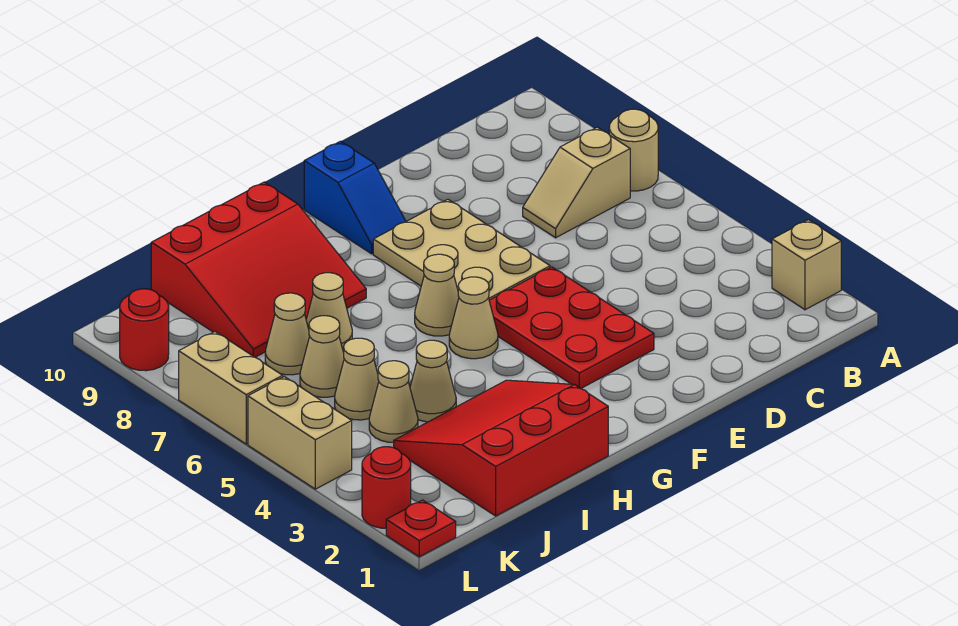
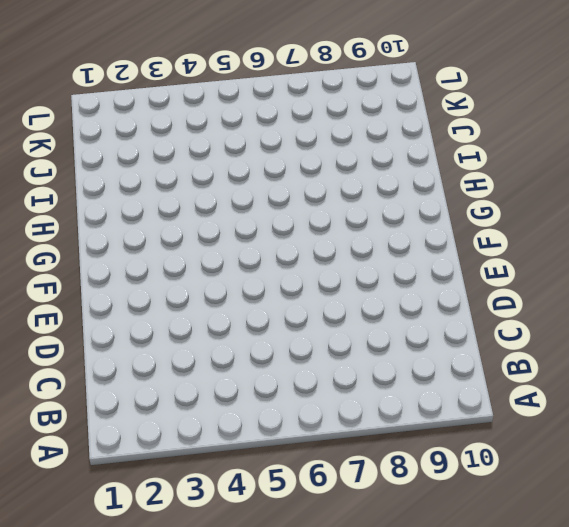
none -> tan brick A2 level 1
none -> tan round brick A7 level 1
none -> tan slope B7:C7 level 1 top B

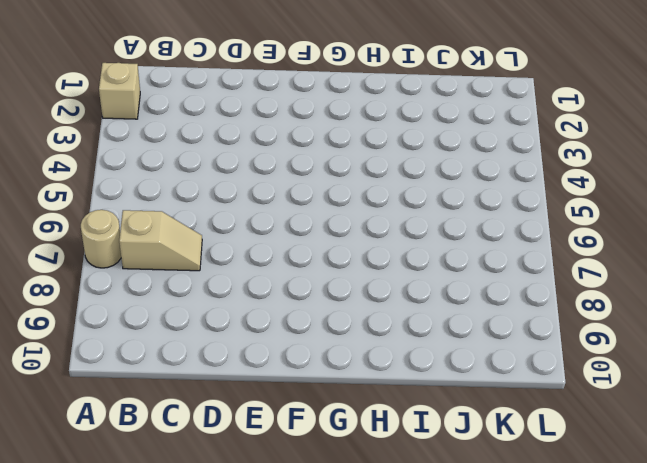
none -> red plate E3:F5 level 1
none -> tan plate E6:F8 level 1
none -> blue slope F9:F10 level 1 top 10

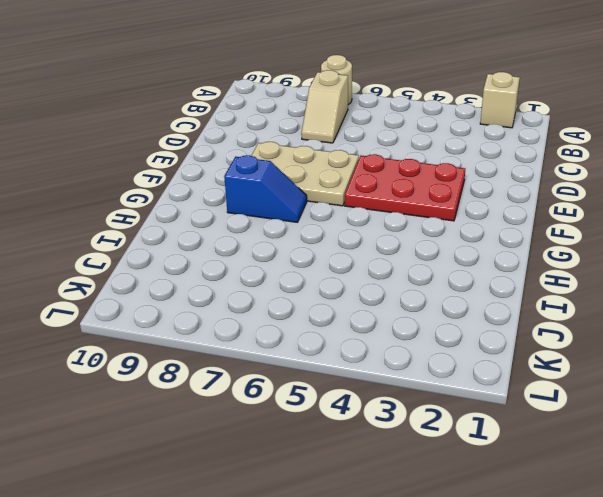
blue slope G7:G8 level 1 top 8 -> blue slope F9:F10 level 1 top 10
none -> tan cone G5 level 1
none -> tan cone G6 level 1
none -> red slope H1:J3 level 1 top 1

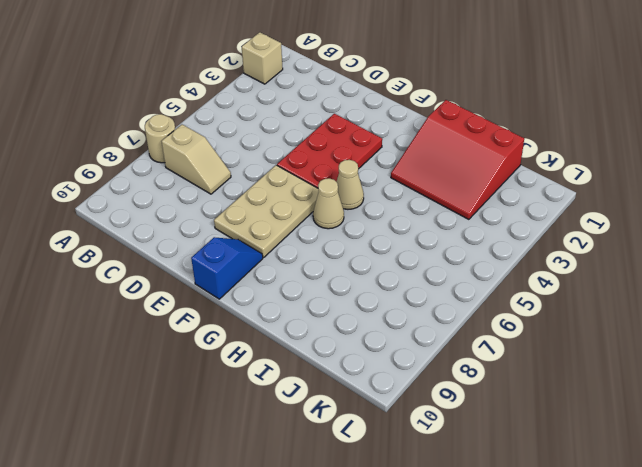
none -> red slope H8:J10 level 1 top 10
none -> tan cone I4 level 1
none -> tan cone I7 level 1

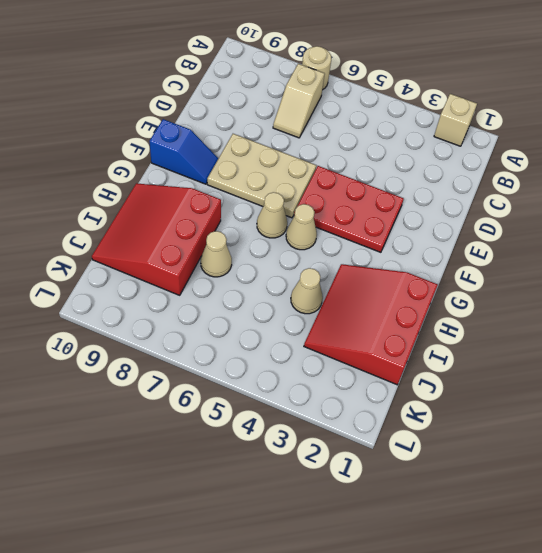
red slope H8:J10 level 1 top 8 -> red slope H8:J10 level 1 top 10
none -> tan cone J4 level 1
none -> tan cone J5 level 1
none -> tan cone J6 level 1

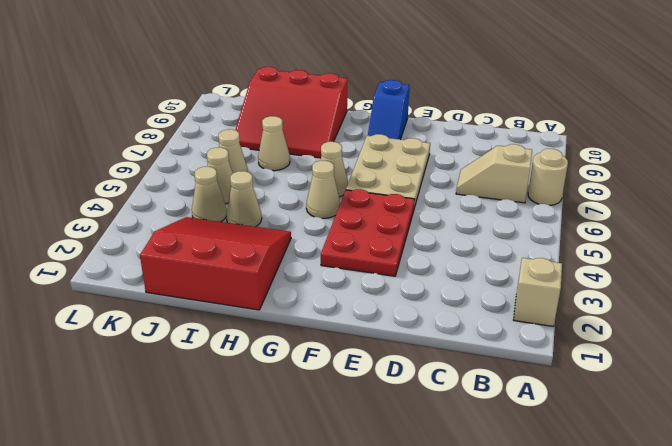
none -> tan cone J7 level 1
none -> red plate L1 level 1
none -> red round brick L2 level 1

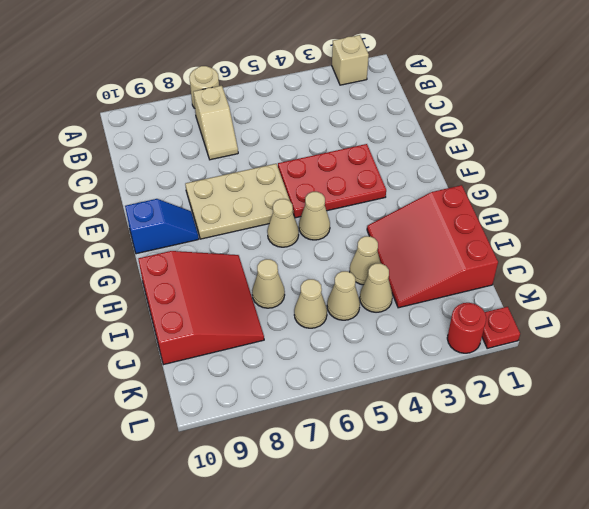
none -> tan cone J7 level 1
none -> tan brick L4:L5 level 1
none -> tan brick L6:L7 level 1

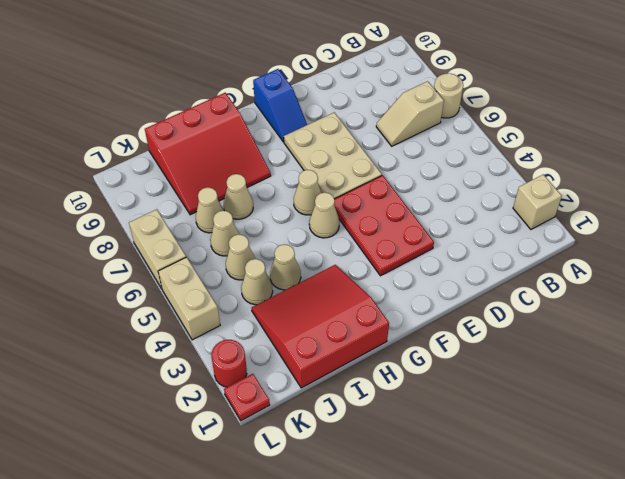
none -> red round brick L9 level 1

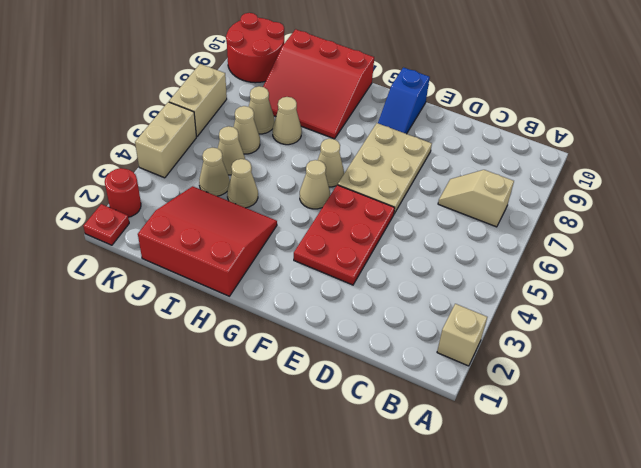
red round brick K9:L10 level 1 -> red round brick L9 level 1
none -> tan round brick A7 level 1

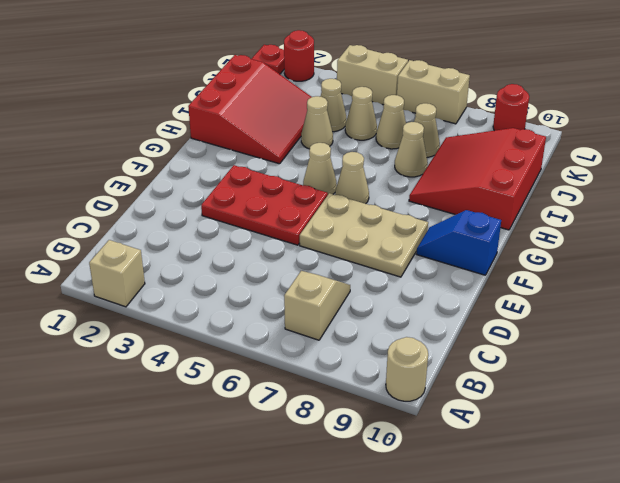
tan round brick A10 level 1 -> tan round brick A7 level 1

